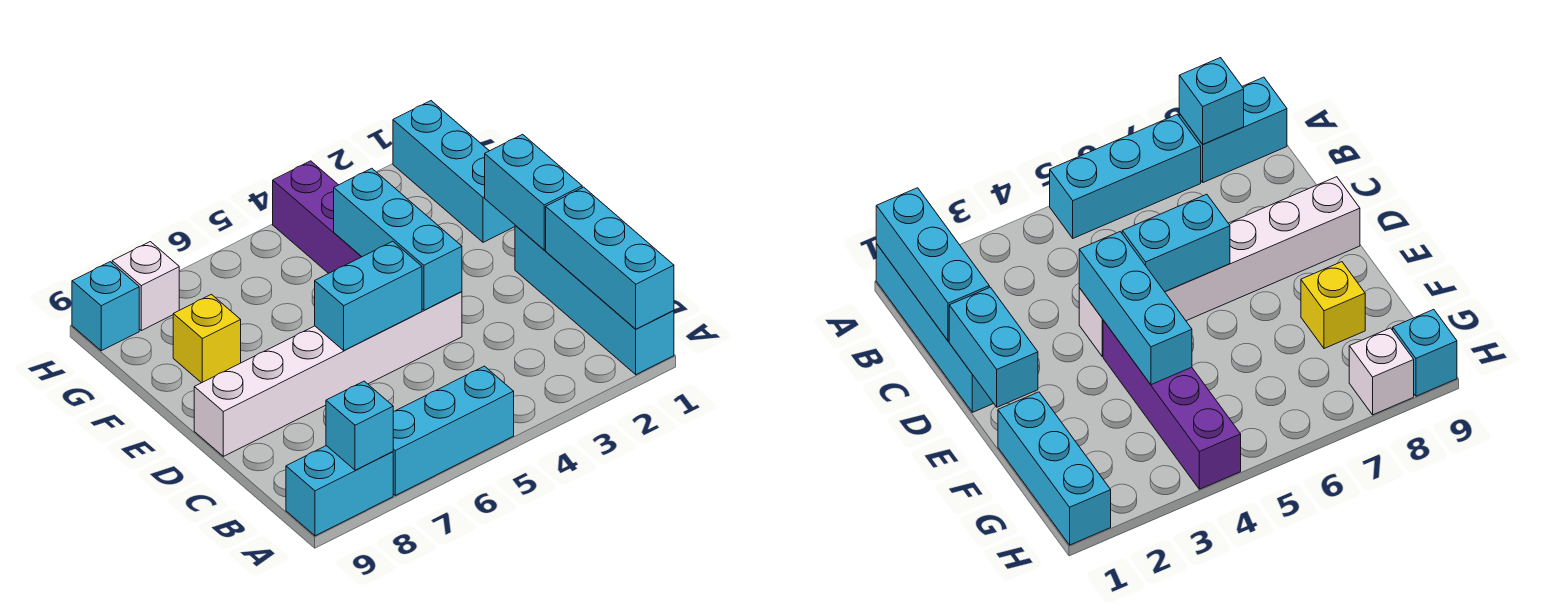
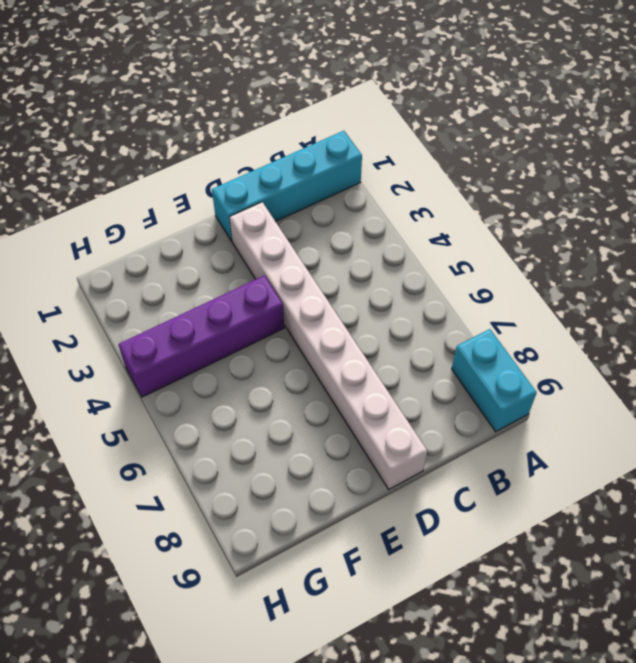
white brick D2:D9 level 1 -> white brick D4:D9 level 1
none -> cyan brick A5:A7 level 1
none -> cyan brick F1:H1 level 1
none -> yellow brick F8 level 1

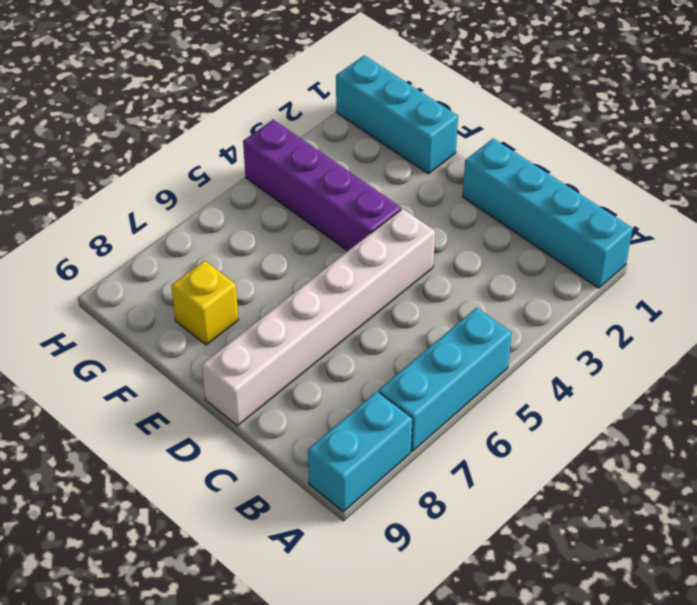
none -> white brick H8 level 1
none -> cyan brick H9 level 1
none -> cyan brick A1:C1 level 2

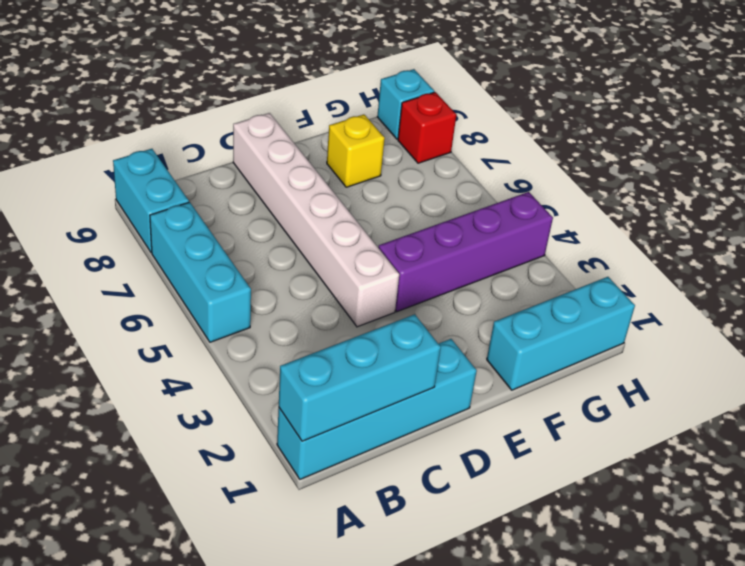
red brick H8 level 1 -> white brick H8 level 1
none -> cyan brick A8 level 2
none -> cyan brick D1:E1 level 2
none -> cyan brick D4:F4 level 2

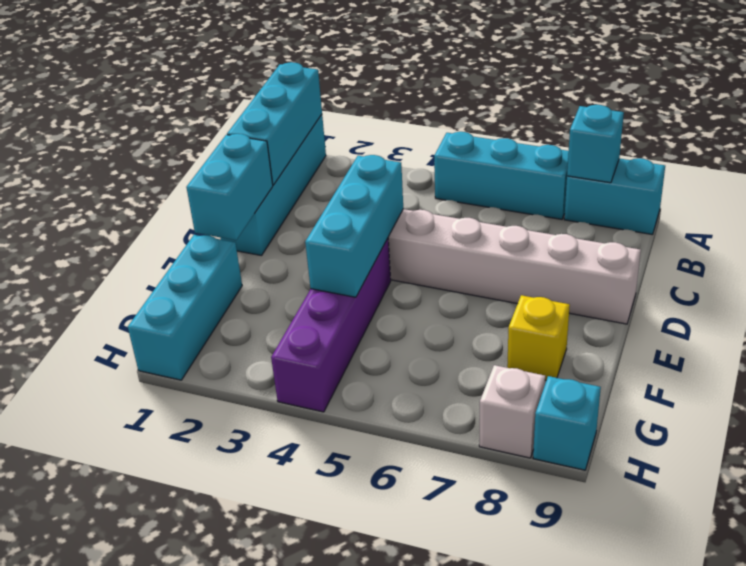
none -> cyan brick D5:D6 level 2

